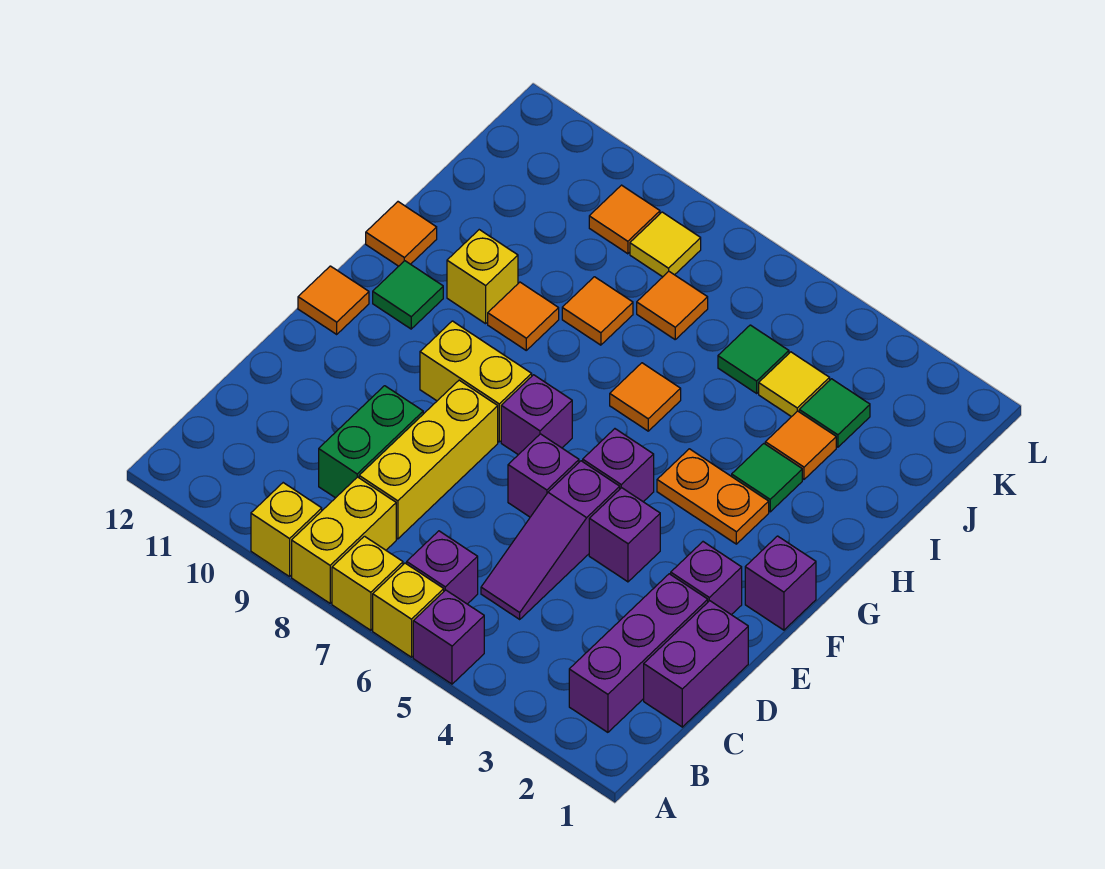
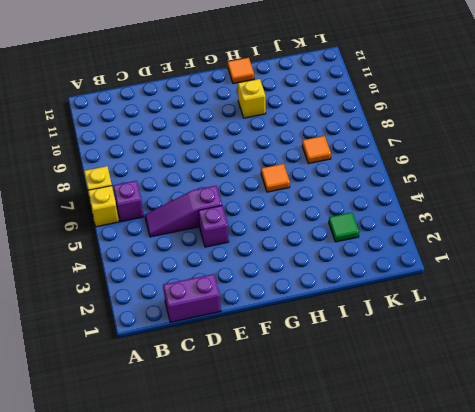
none -> purple brick A5 level 1
none -> yellow brick A8:B8 level 1
none -> yellow brick A9 level 1
none -> purple brick B2:D2 level 1

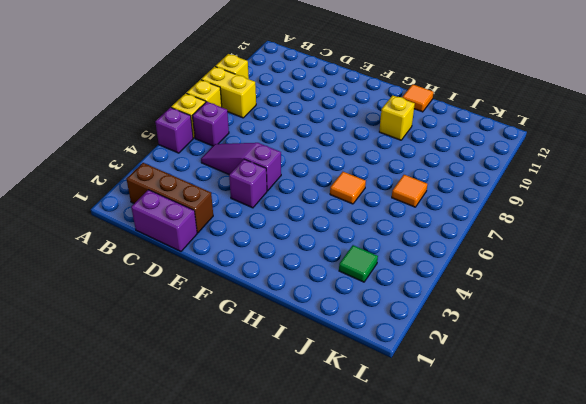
brown brick B2:D2 level 1 -> purple brick B2:D2 level 1
none -> yellow brick C8:E8 level 1
none -> green brick C9:D9 level 1
none -> purple brick E2 level 1
none -> purple brick E6 level 1

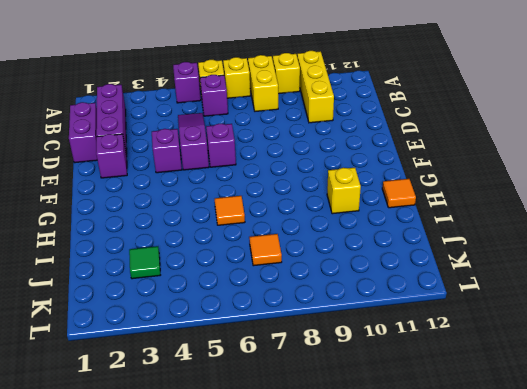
yellow brick A10:C10 level 1 -> yellow brick C8:E8 level 1
none -> green brick C9:D9 level 1
none -> purple brick F1 level 1
none -> purple brick F5 level 1
none -> purple brick F7 level 1

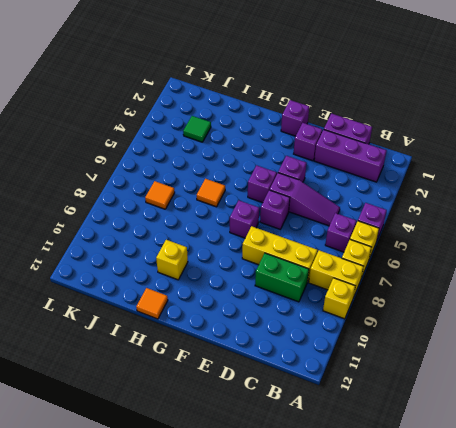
none -> yellow brick F8:F9 level 1
none -> orange tile F12 level 1
none -> orange plate G3:G4 level 1
none -> green tile G11 level 1

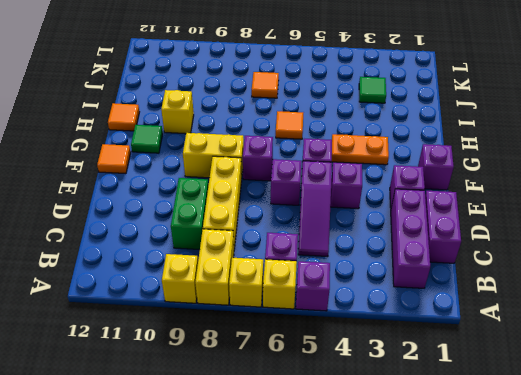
none -> green tile H3 level 1
none -> orange tile H9 level 1
none -> orange tile I3 level 1
none -> orange tile I8 level 1

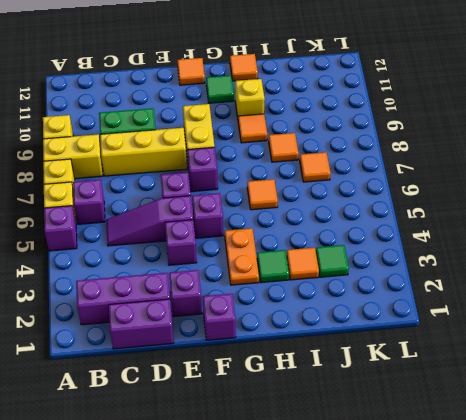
none -> yellow tile J4 level 1
none -> green tile J5 level 1
none -> yellow tile K8 level 1
none -> orange tile K9 level 1

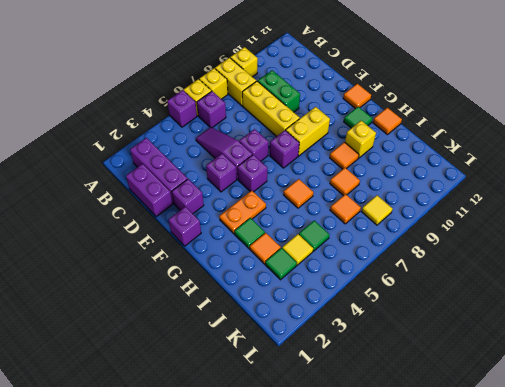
none -> orange tile K9 level 1

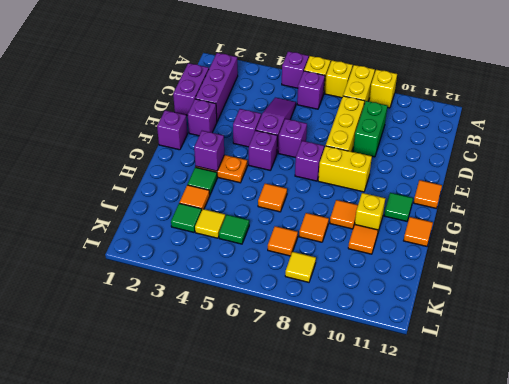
purple brick G3 level 2 -> none
orange tile I10 level 1 -> orange tile K9 level 1

